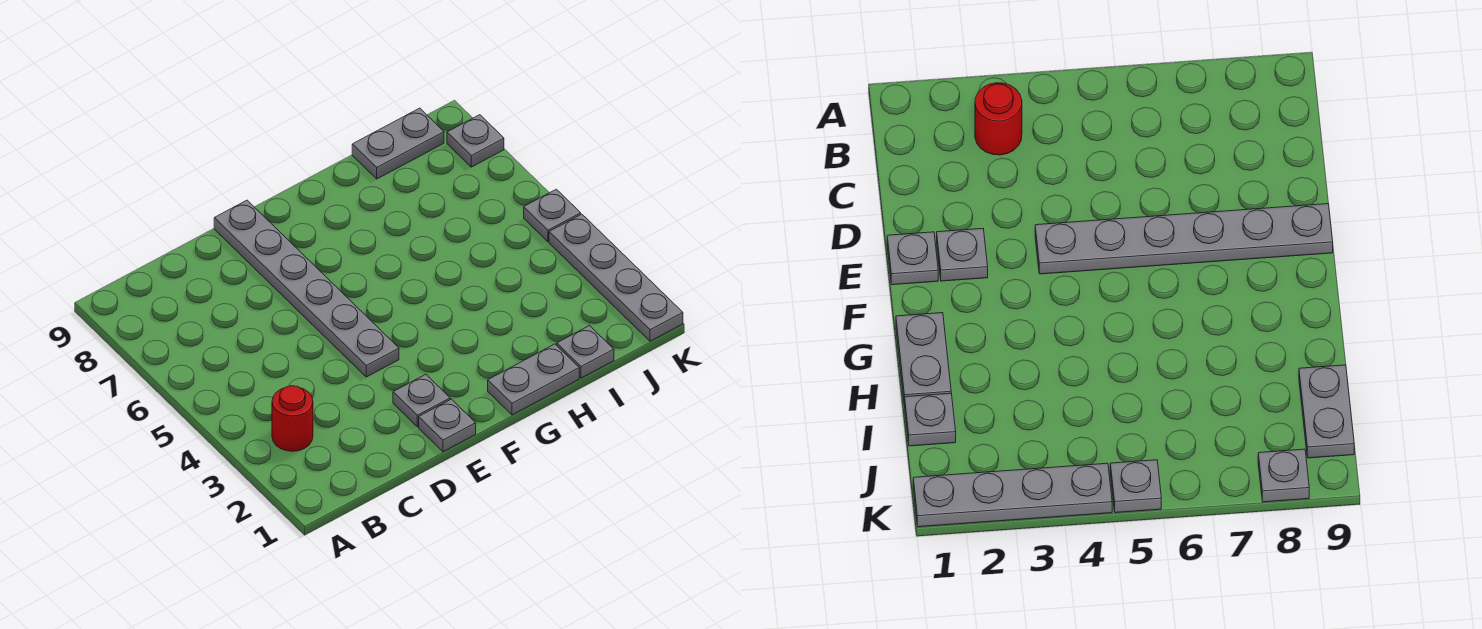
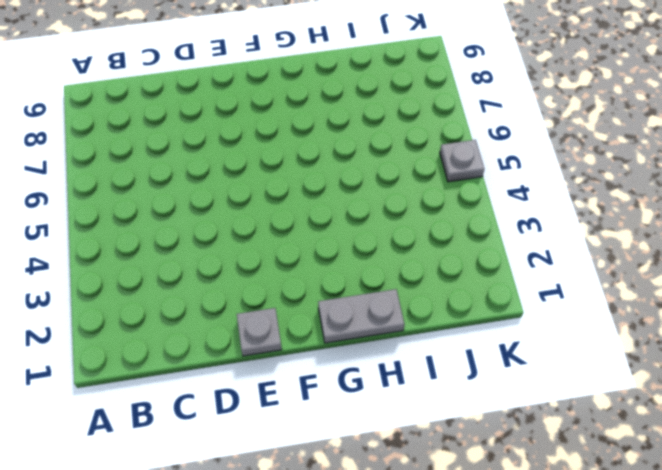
none -> red round brick B3 level 1
none -> grey plate E2 level 1

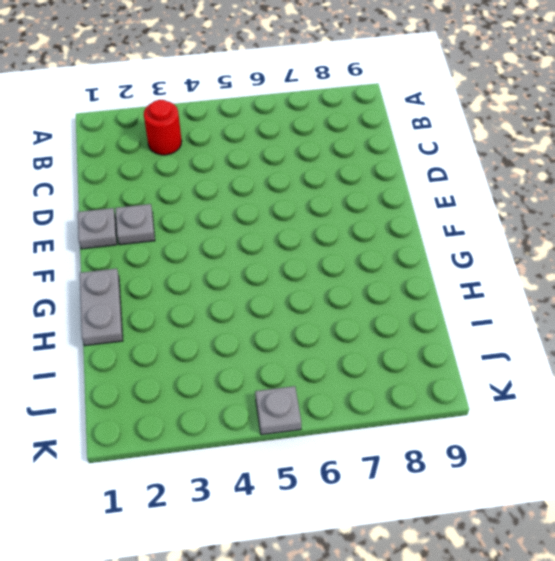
none -> grey plate E4:E9 level 1
none -> grey plate I1 level 1

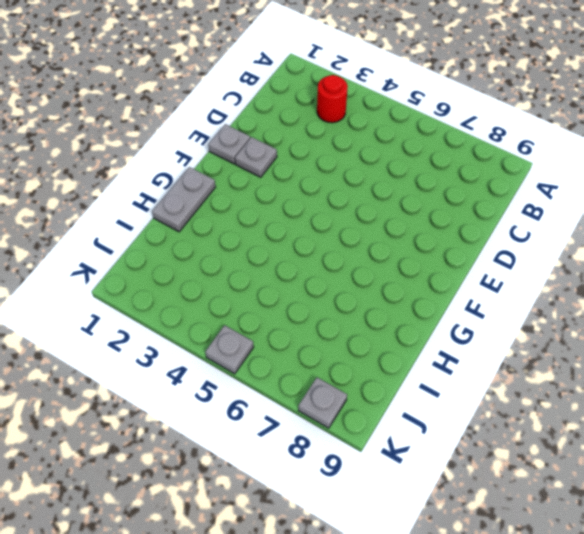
none -> grey plate E4:E9 level 1
none -> grey plate I1 level 1

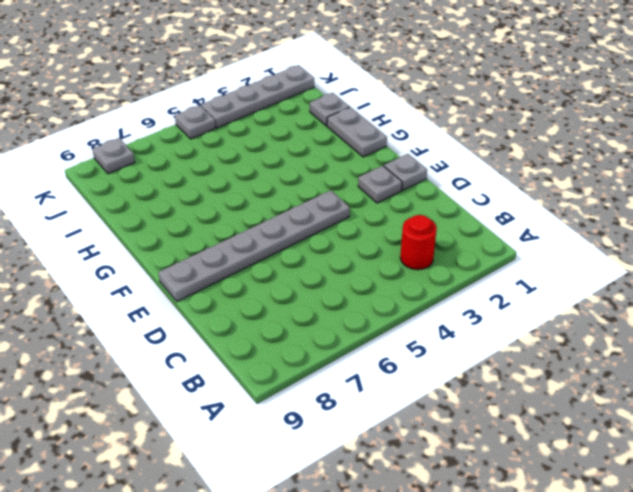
none -> grey plate I9:J9 level 1

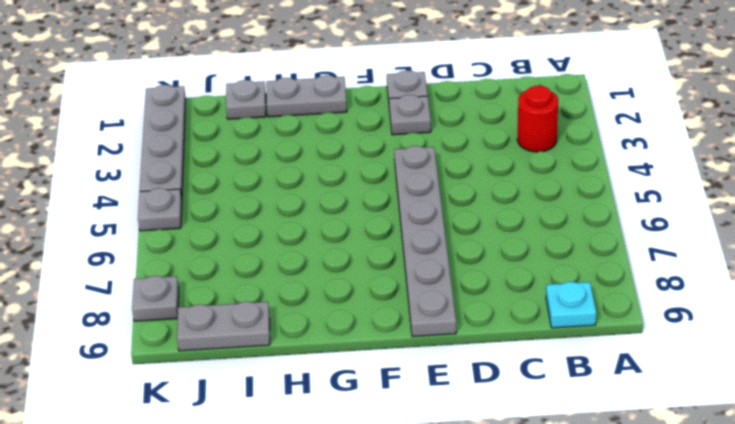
cyan plate B9 level 1 -> none

